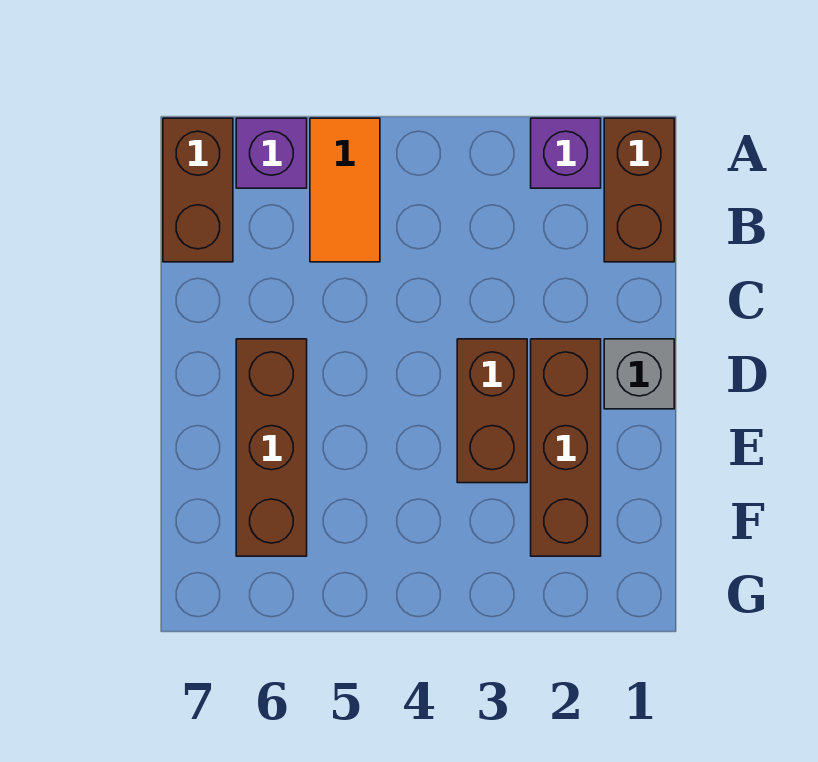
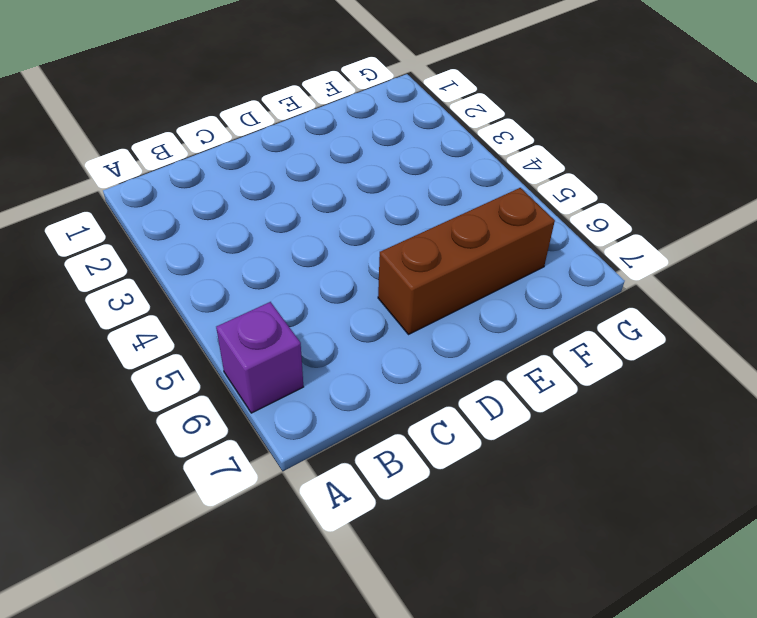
none -> brown brick A1:B1 level 1
none -> purple brick A2 level 1

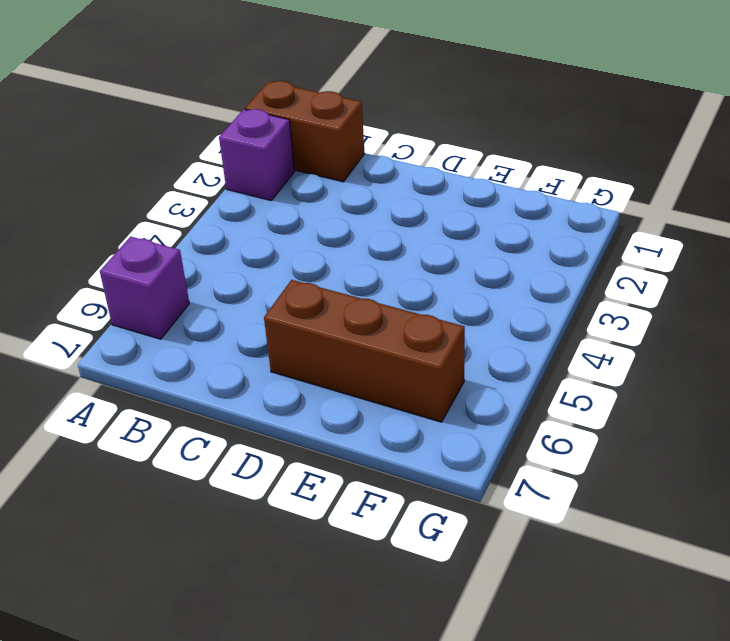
none -> orange tile A5:B5 level 1
none -> brown brick A7:B7 level 1

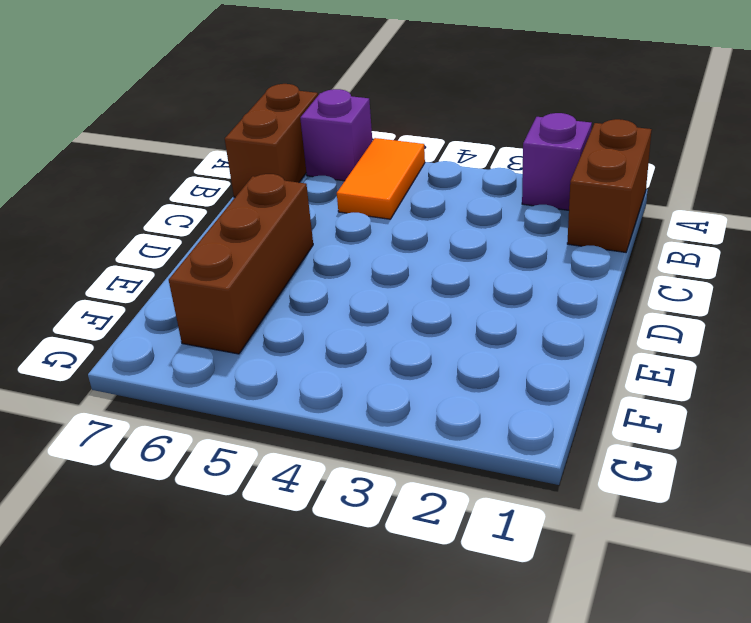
none -> grey brick D1 level 1
none -> brown brick D2:F2 level 1

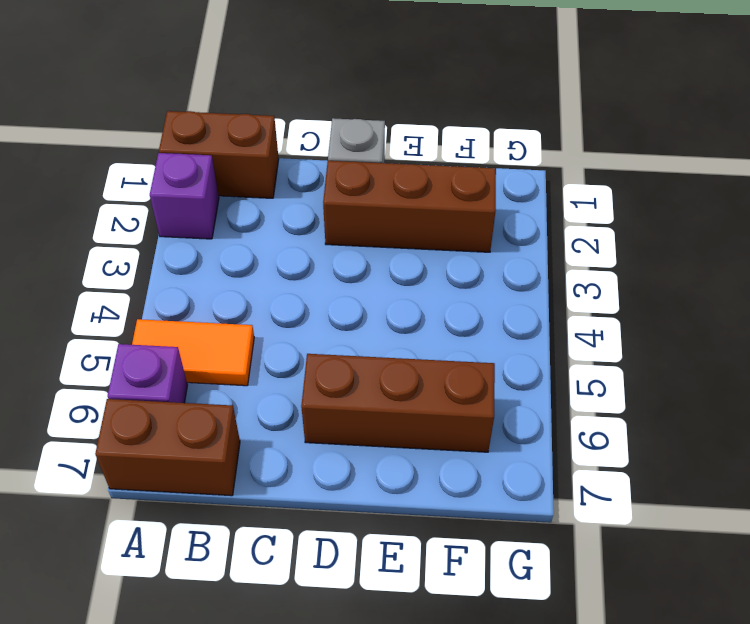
none -> brown brick D3:E3 level 1

